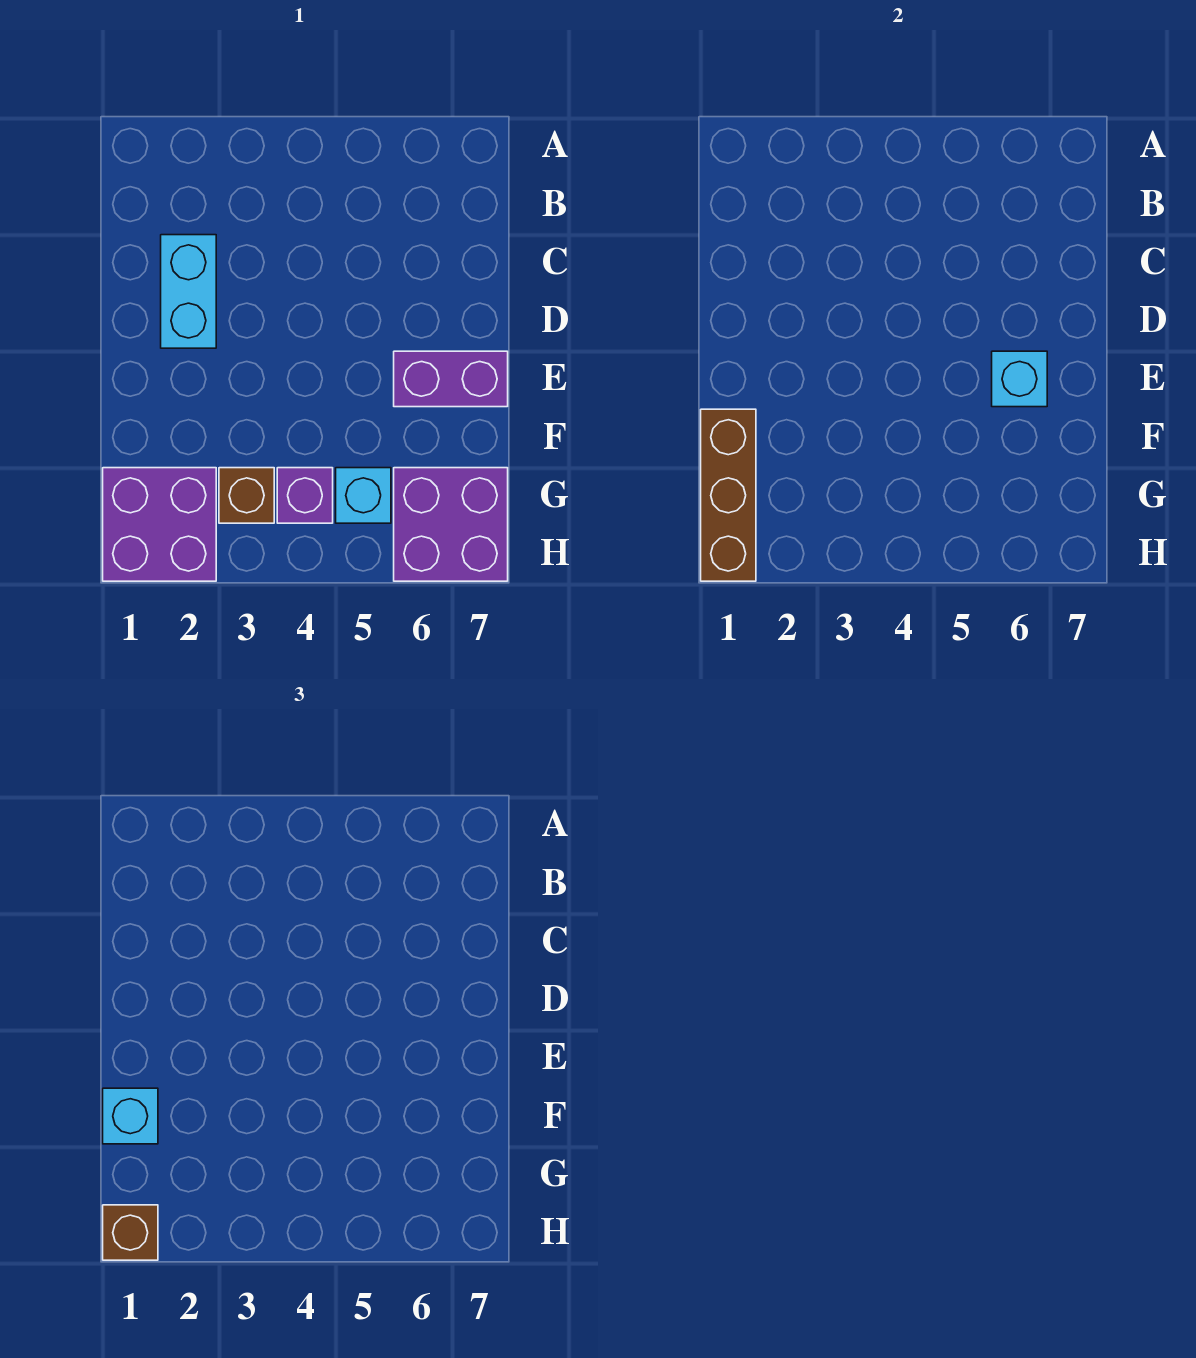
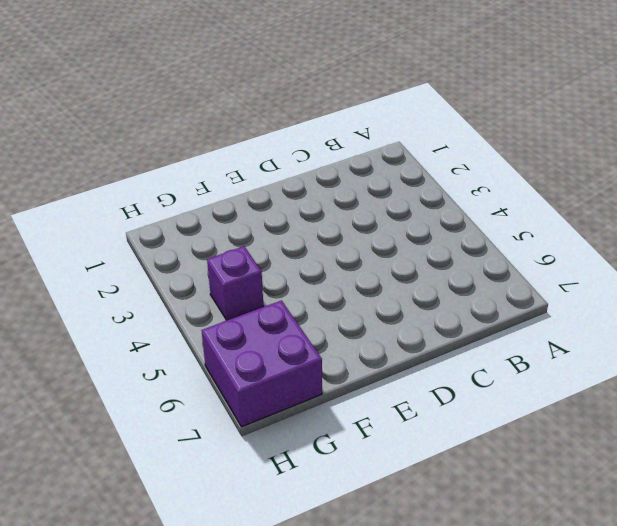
none -> cyan brick C2:D2 level 1
none -> purple brick E6:E7 level 1

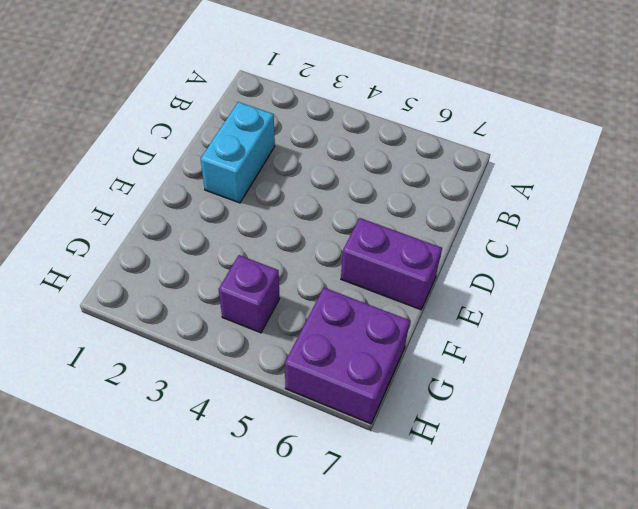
none -> purple brick G1:H2 level 1
none -> brown brick G3 level 1

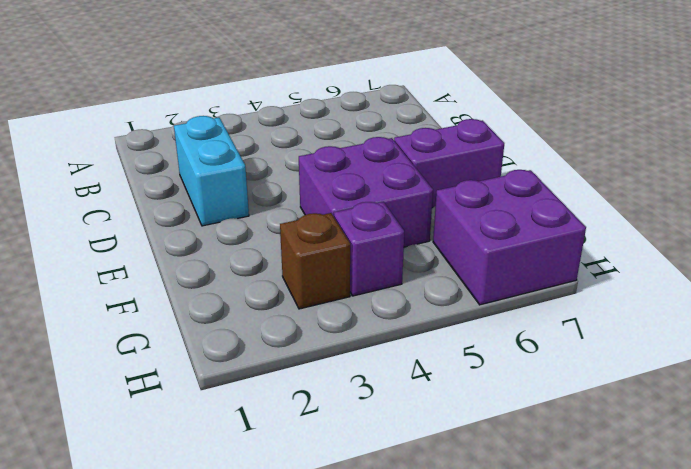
purple brick E4:F5 level 1 -> purple brick G1:H2 level 1
none -> cyan brick G5 level 1
none -> cyan brick E6 level 2

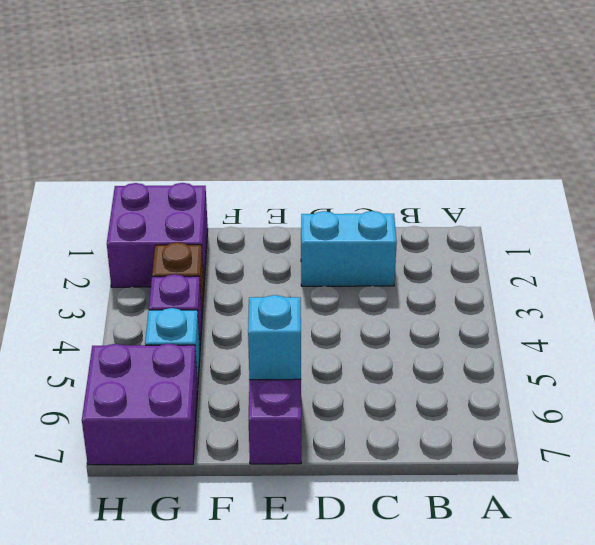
none -> brown brick F1:H1 level 2
none -> cyan brick F1 level 3

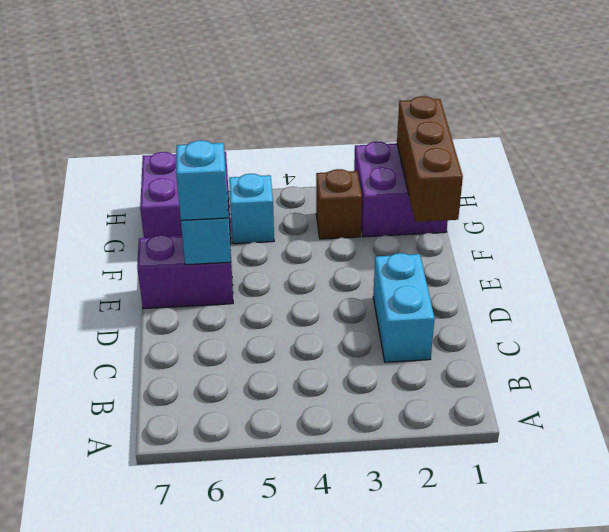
cyan brick E6 level 3 -> cyan brick F1 level 3
none -> purple brick G4 level 1
none -> brown brick H1 level 3

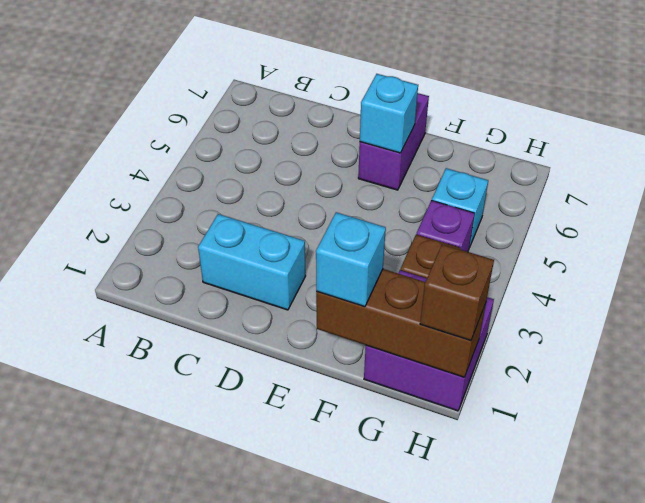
none -> purple brick G6:H7 level 1

